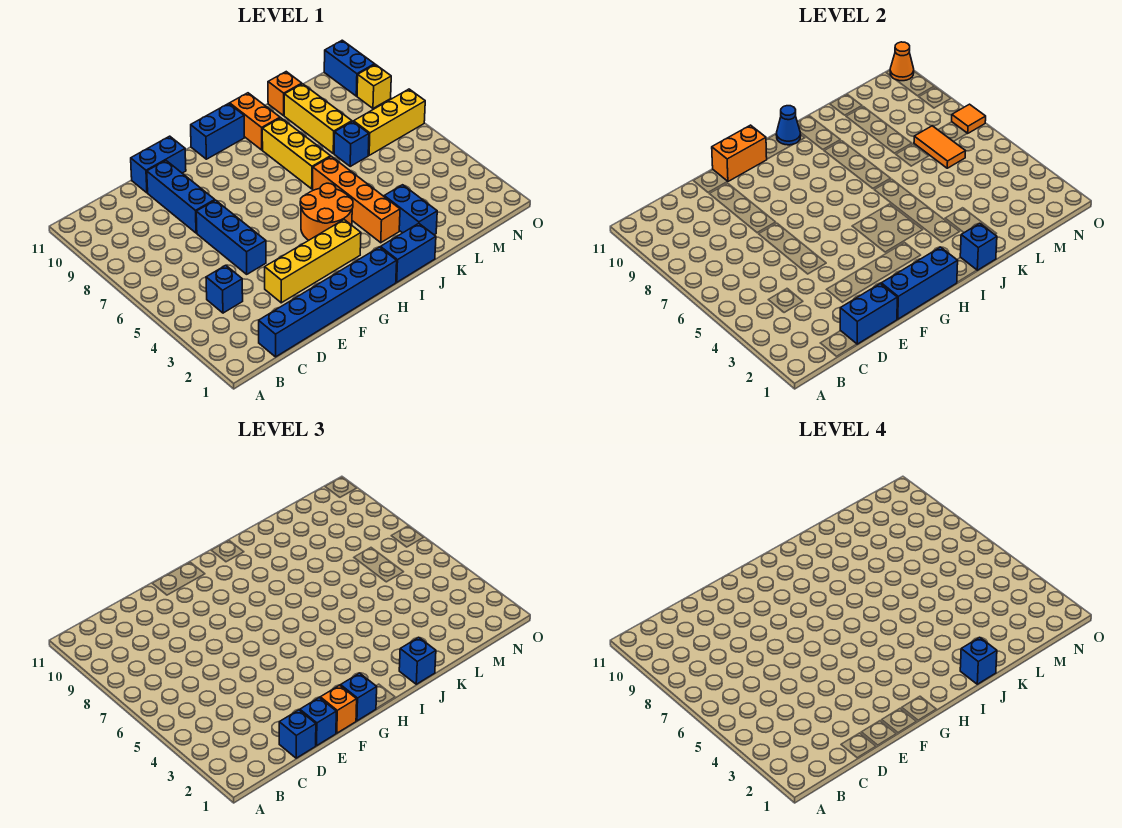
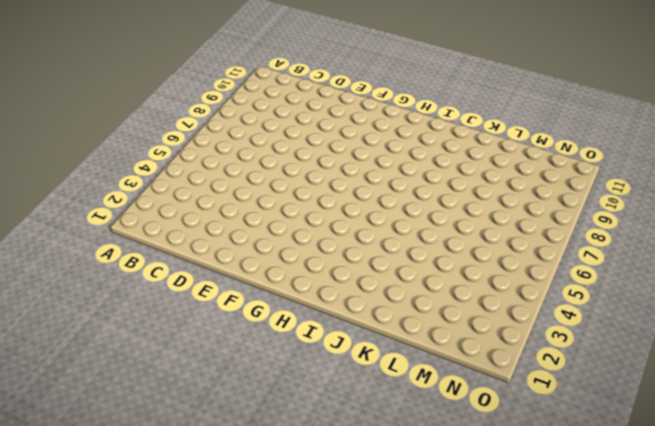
none -> blue brick C1:H1 level 1
none -> blue brick C4 level 1
none -> yellow brick E3:H3 level 1
none -> blue brick E5:E7 level 1

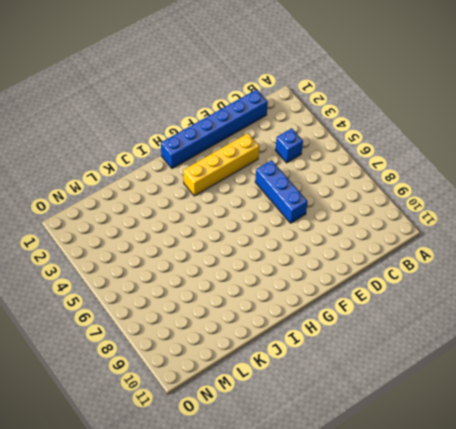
none -> blue brick E8:E10 level 1
none -> blue brick E11:F11 level 1
none -> orange round brick H4:I5 level 1
none -> blue brick H11:I11 level 1

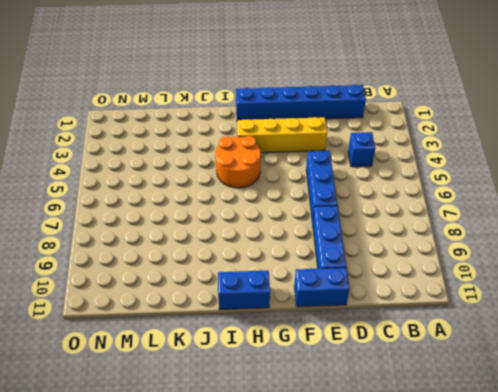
none -> blue brick I1:J1 level 1
none -> orange brick J3:J6 level 1
none -> yellow brick J7:J9 level 1
none -> orange brick J10:J11 level 1

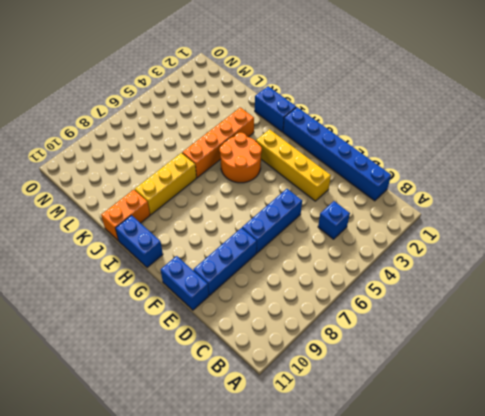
none -> blue brick K2:K3 level 1
none -> blue brick L7 level 1
none -> yellow brick L8:L10 level 1
none -> orange brick L11 level 1

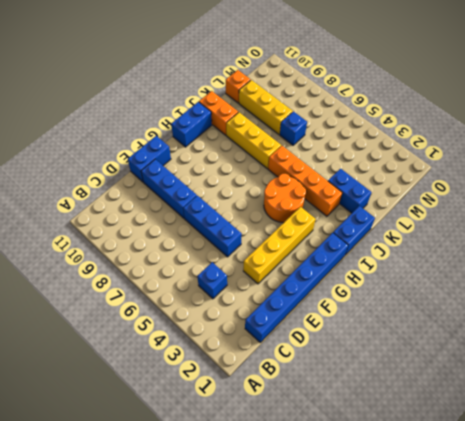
none -> yellow brick M7:O7 level 1
none -> yellow brick O9 level 1
none -> blue brick O10:O11 level 1
none -> blue brick D1:E1 level 2

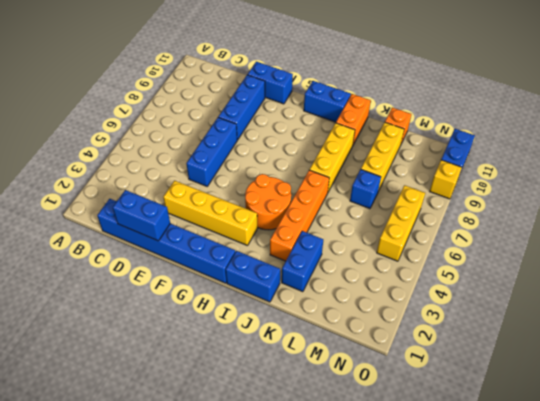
yellow brick N5:N7 level 1 -> yellow brick M7:O7 level 1
none -> blue brick C4 level 1
none -> blue brick F1:H1 level 2
none -> orange brick F11:G11 level 2
none -> blue cone I11 level 2

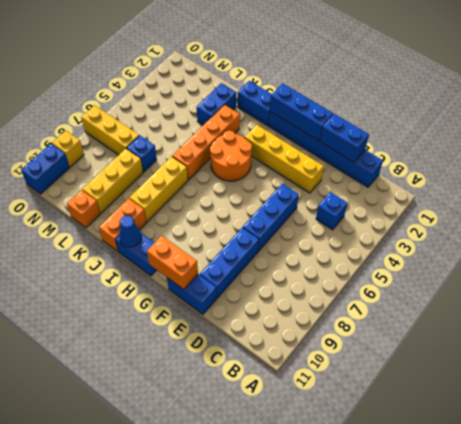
none -> blue brick J1 level 2
none -> orange tile M6:M7 level 2
none -> orange tile O7 level 2
none -> orange cone O11 level 2

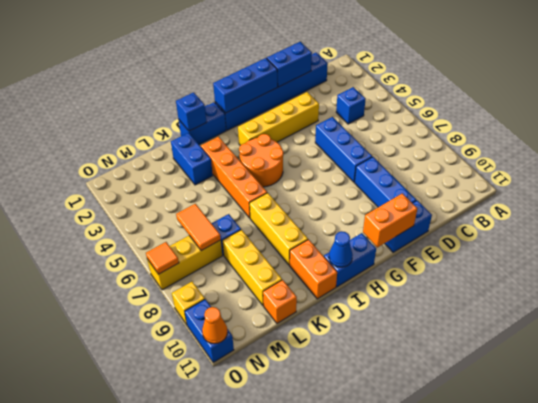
none -> blue brick D1 level 3
none -> blue brick E1 level 3
none -> orange brick F1 level 3
none -> blue brick G1 level 3

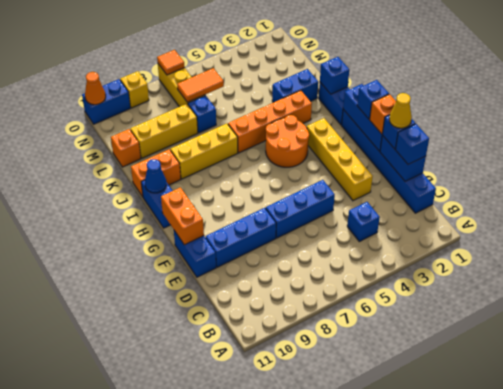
yellow cone E1 level 4 -> none
none -> blue brick J1 level 3
none -> blue brick J1 level 4

